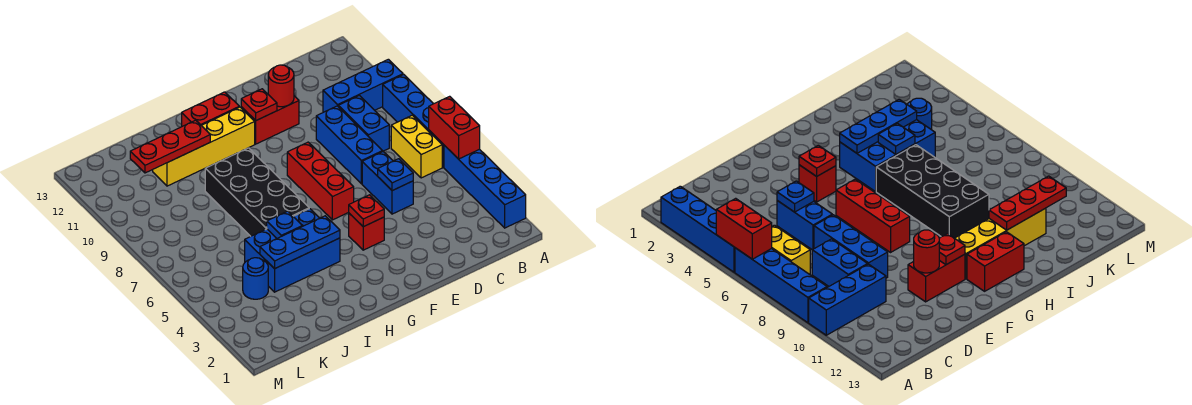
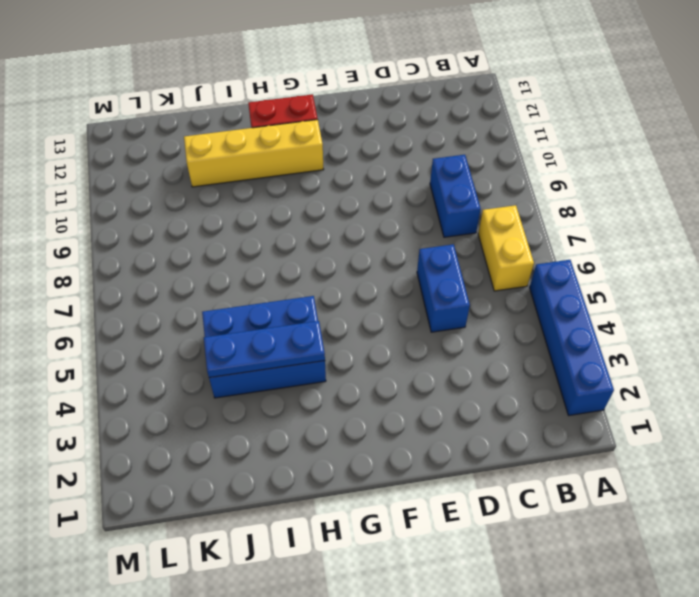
none -> blue brick A6:A9 level 1
none -> blue brick A10:C10 level 1
none -> blue brick D7:D9 level 1

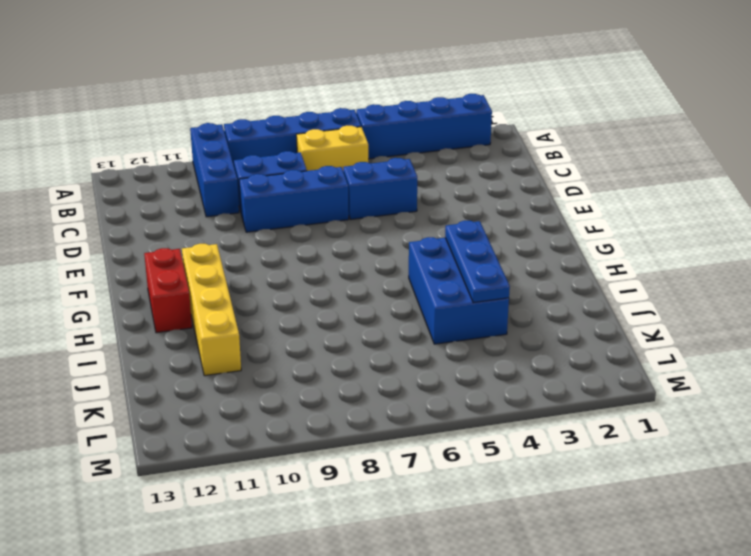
none -> red brick E11:F11 level 1
none -> red brick F4 level 1
none -> red brick F6:F8 level 1

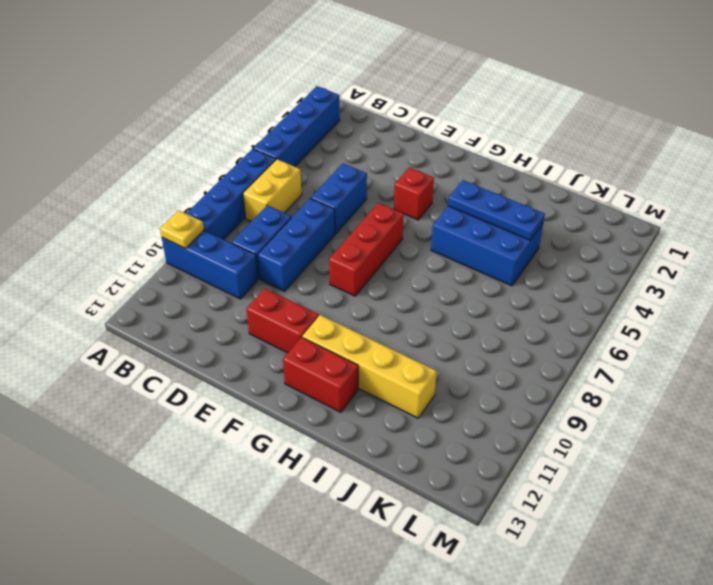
yellow plate A10 level 2 -> none
none -> black brick H6:I9 level 1
none -> blue round brick K4 level 1
none -> red brick A5:A6 level 2

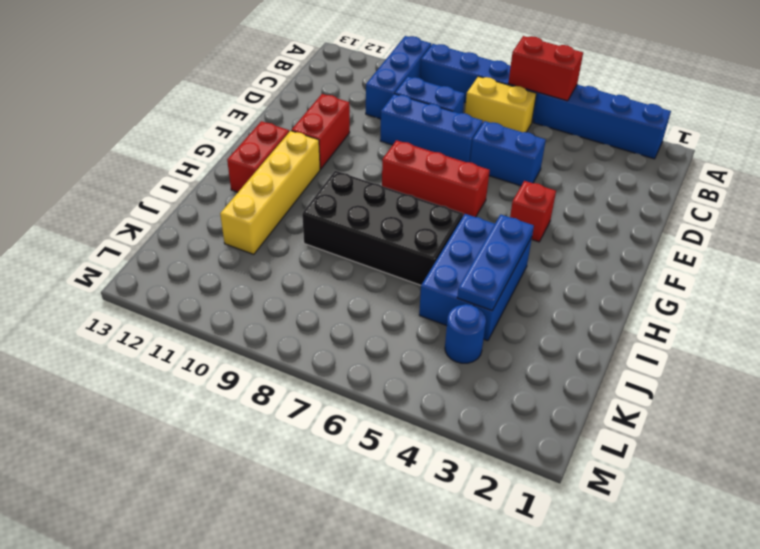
none -> blue plate D5 level 2
none -> red round brick E11 level 2
none -> red plate F4 level 2

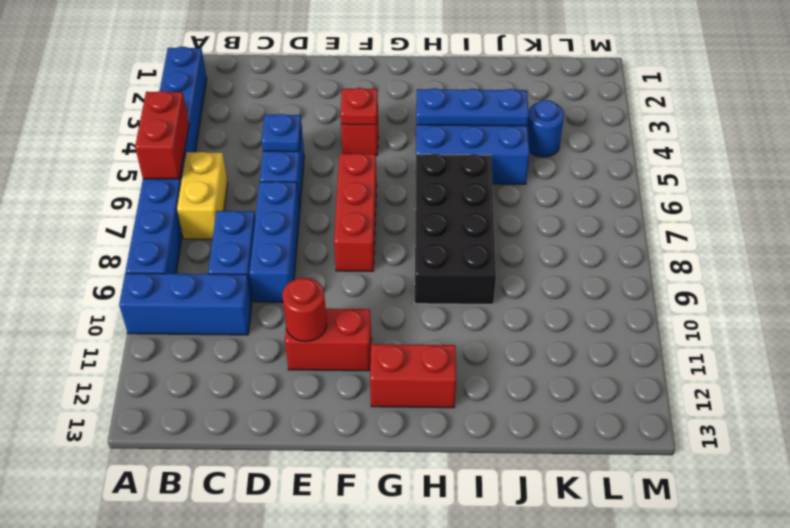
none -> yellow brick G11:J11 level 1
none -> red plate F11 level 2
none -> blue plate I5 level 2

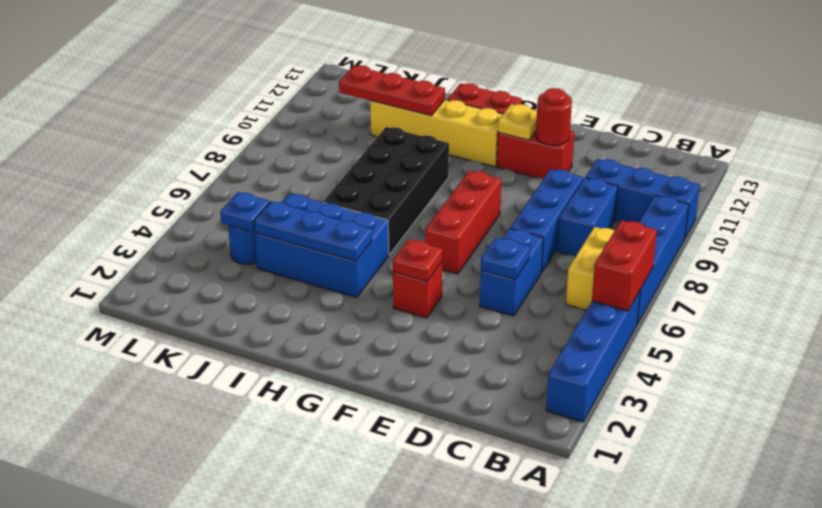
yellow plate F11 level 2 -> red plate F11 level 2
blue plate K4 level 2 -> blue plate I5 level 2

